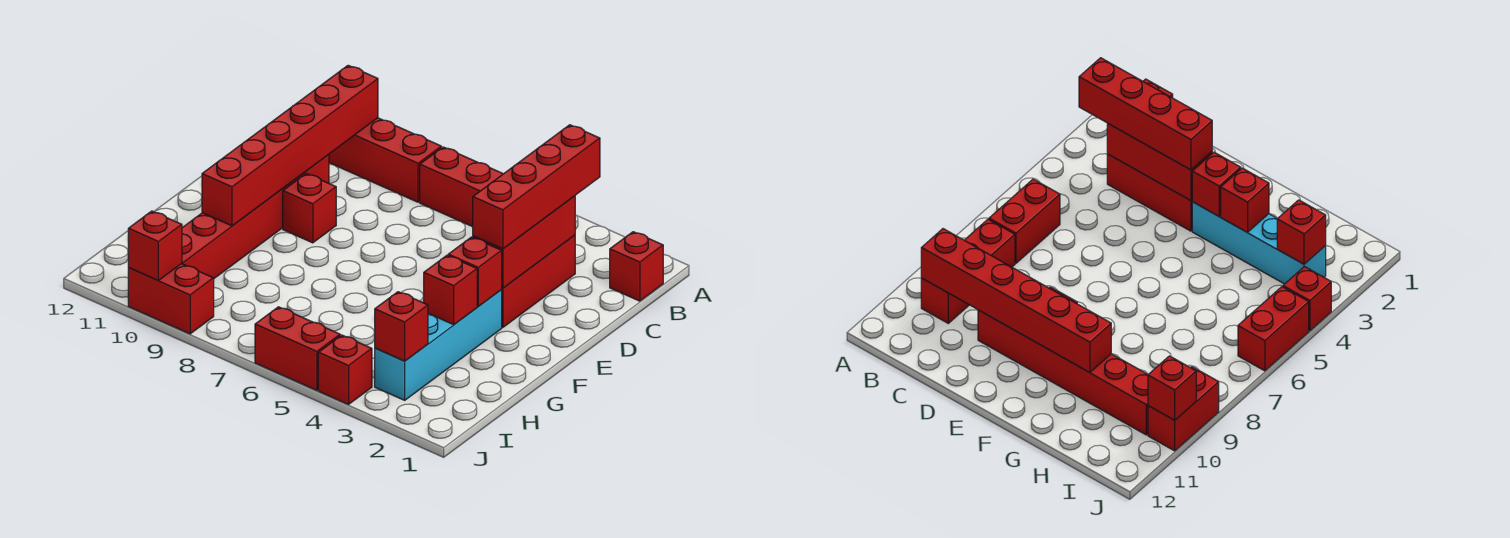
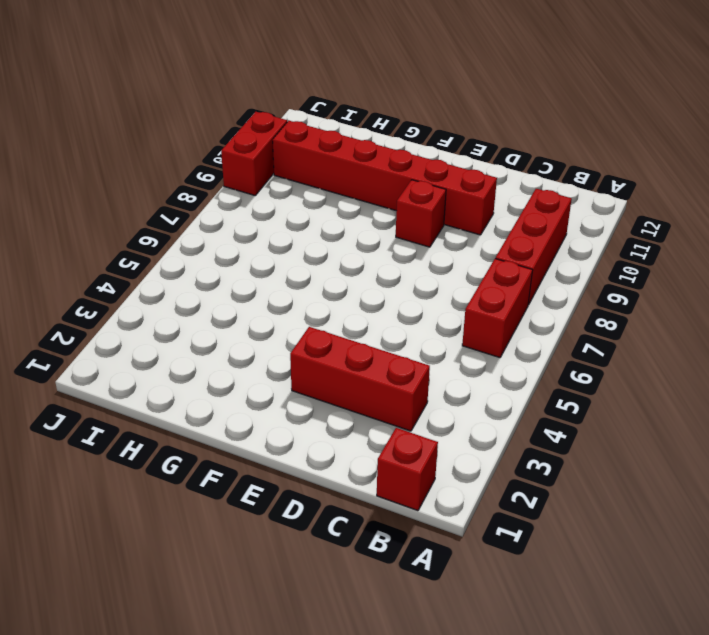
none -> cyan brick F3:I3 level 1
none -> red brick J4 level 1
none -> red brick J5:J6 level 1

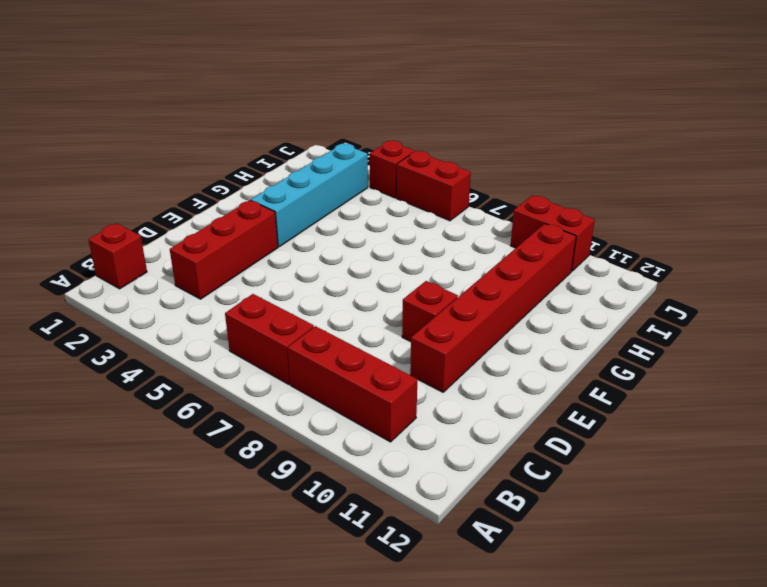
none -> red brick B10:G10 level 2
none -> red brick C3:E3 level 2
none -> red brick F3 level 2

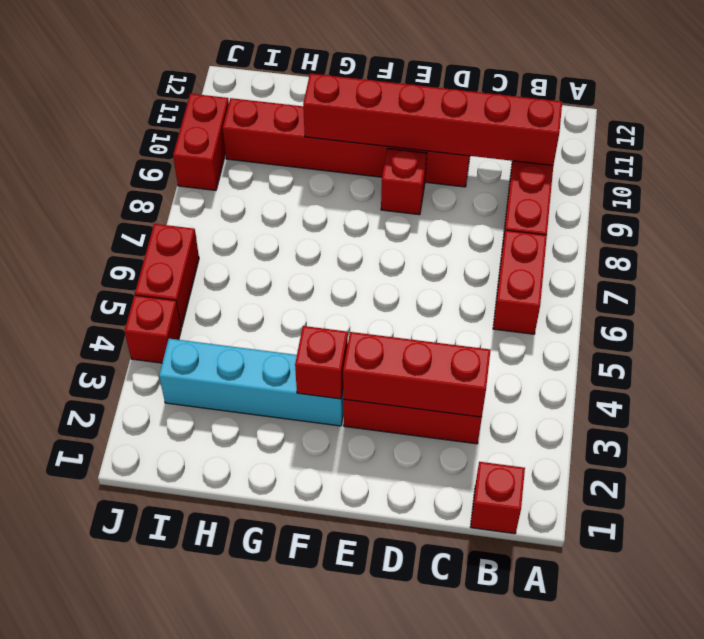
none -> red brick G3 level 2
none -> red brick I3 level 2
none -> red brick J10 level 2

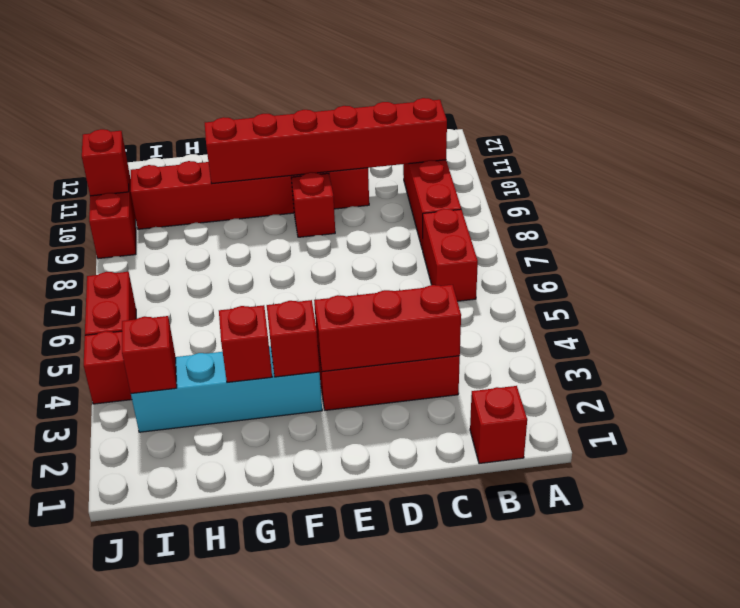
none -> red brick B3:E3 level 3

